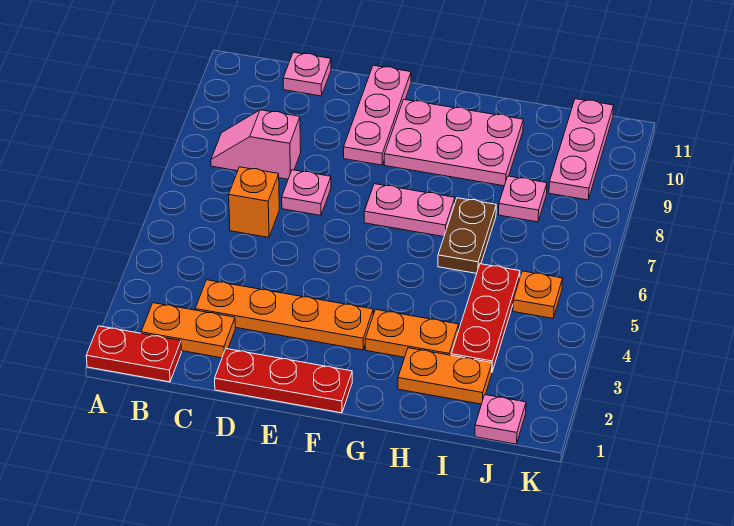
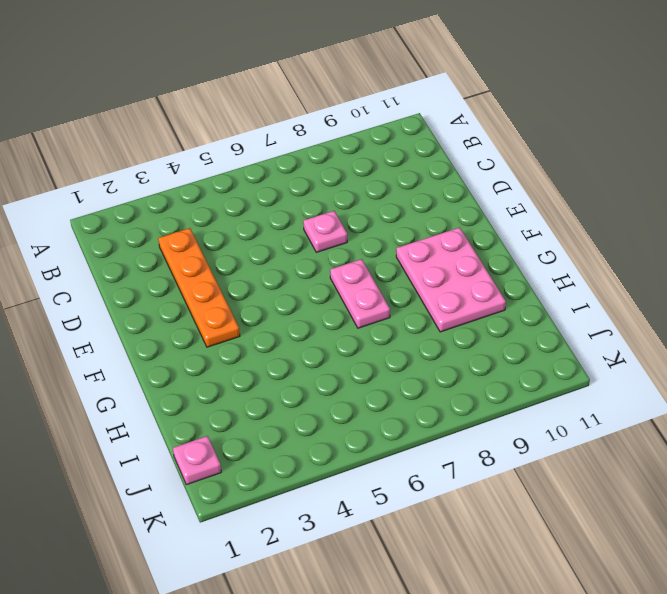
none -> red plate A1:B1 level 1
none -> orange plate B2:C2 level 1
none -> pink slope B8:C8 level 1 top C

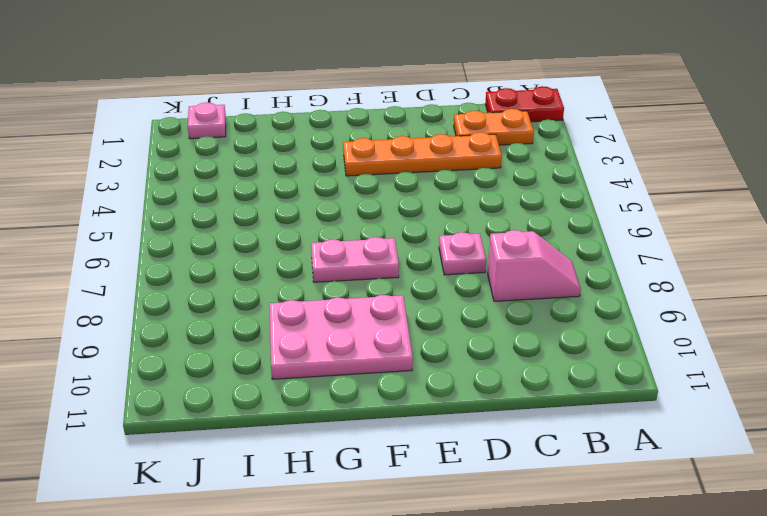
none -> orange brick C6 level 1
none -> pink plate C11 level 1
none -> red plate D1:F1 level 1

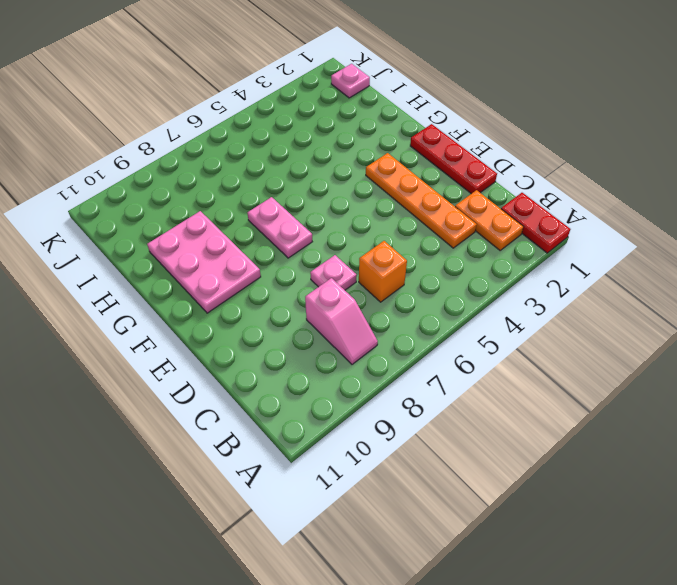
none -> pink plate C11 level 1
none -> pink plate E9:E11 level 1
none -> orange plate G3:H3 level 1

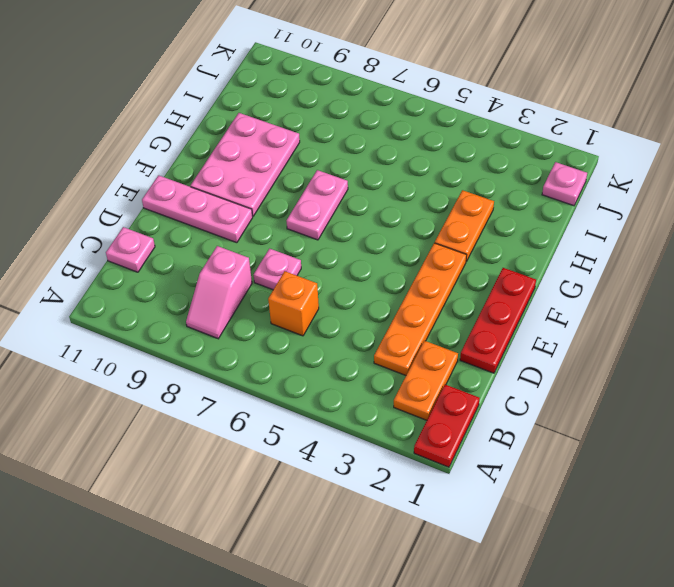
none -> orange plate H2:I2 level 1
none -> brown plate H6:H7 level 1
none -> red plate I3:I5 level 1

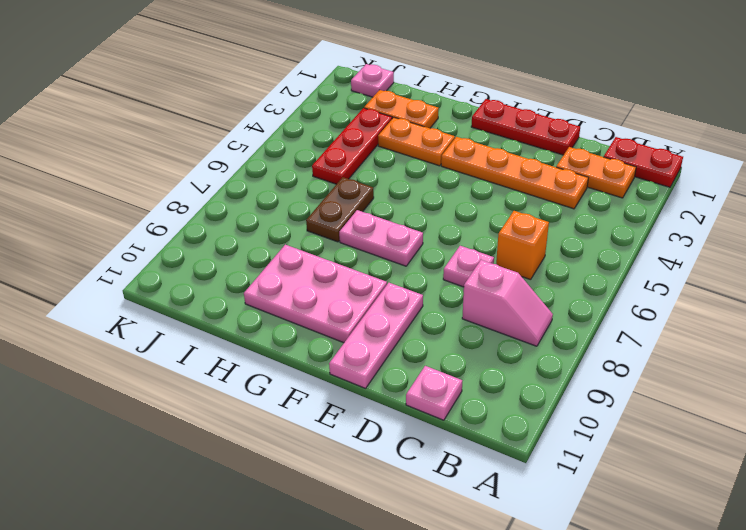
none -> pink plate I8 level 1
none -> orange plate J5 level 1
none -> pink plate J9:J11 level 1

